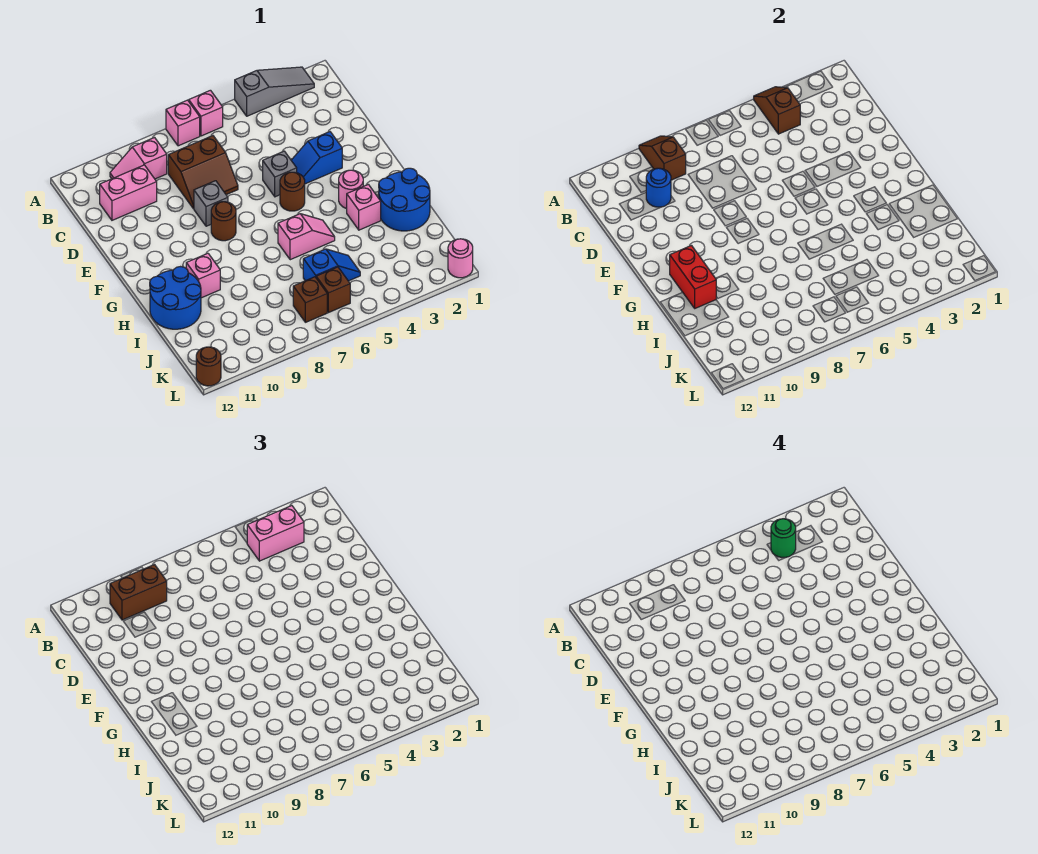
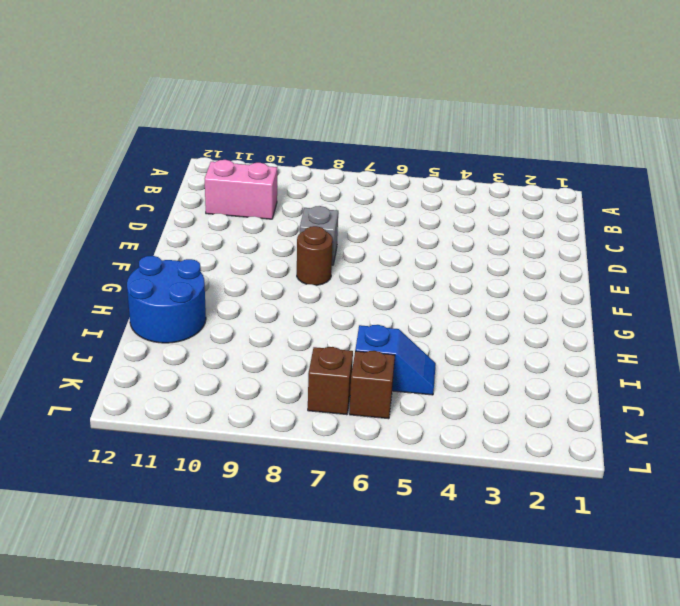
none -> grey slope A2:A4 level 1 top 4
none -> pink brick A6 level 1
none -> pink brick A7 level 1

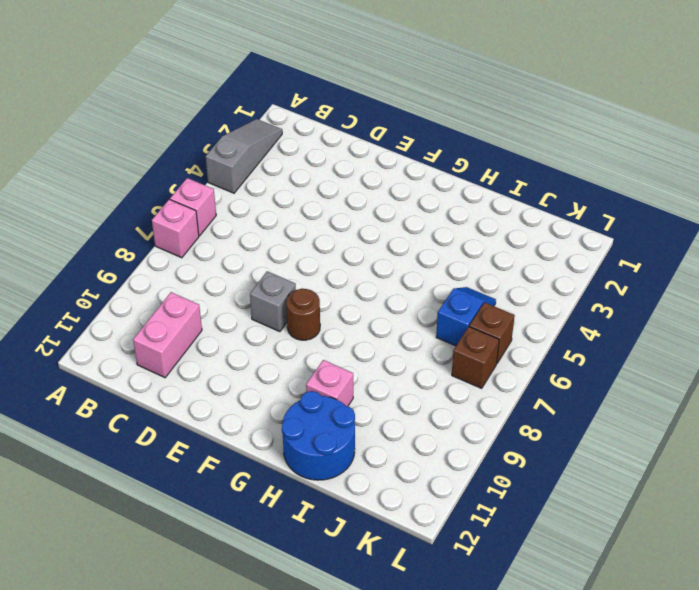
none -> pink slope B9:B10 level 1 top 9
none -> brown slope C7:D8 level 1 top C
none -> blue slope E3:E4 level 1 top 3

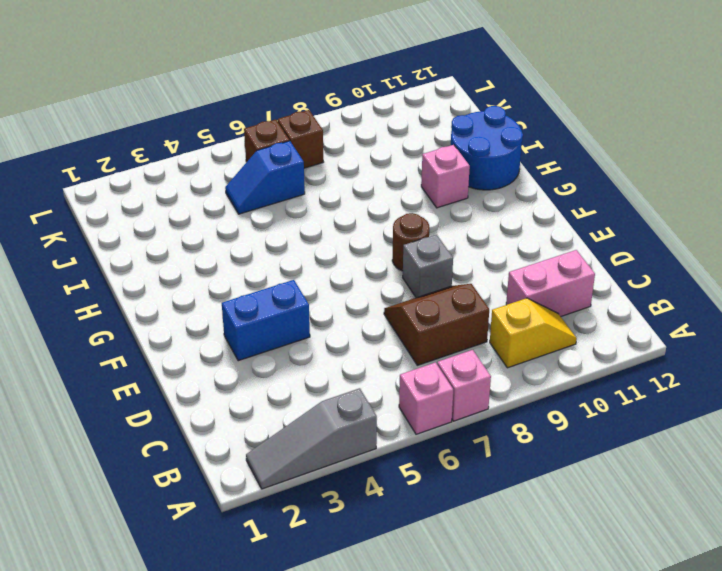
yellow slope B9:B10 level 1 top 9 -> pink slope B9:B10 level 1 top 9
blue brick E3:E4 level 1 -> blue slope E3:E4 level 1 top 3
none -> grey brick E5 level 1
none -> brown round brick F5 level 1
none -> pink round brick G3 level 1

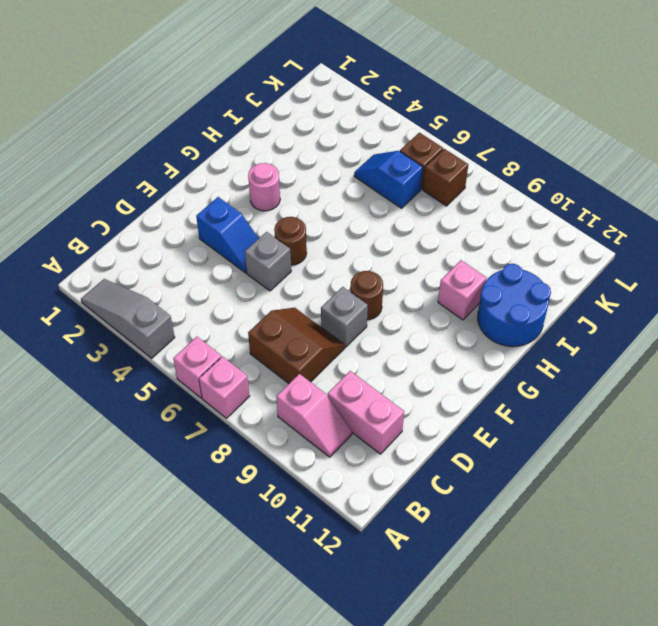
none -> blue round brick H1:I2 level 1
none -> pink brick H3 level 1
none -> pink slope H5:H6 level 1 top 6

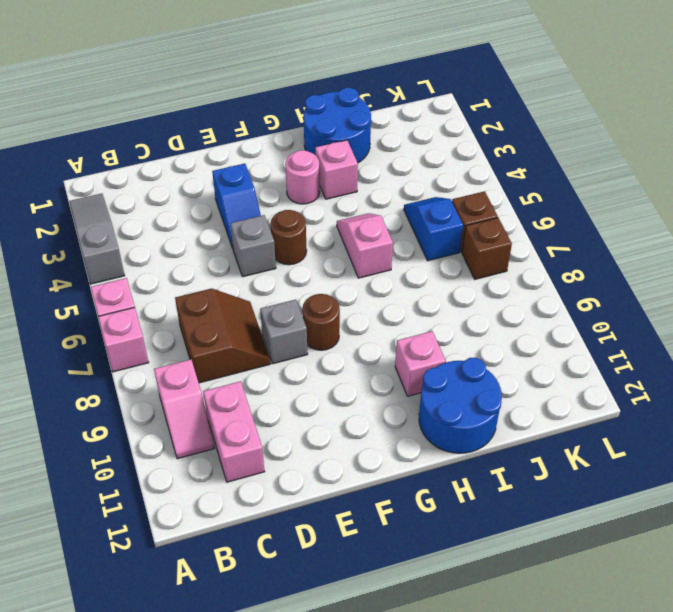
none -> pink round brick L1 level 1
none -> brown round brick L12 level 1
none -> brown slope A4:B4 level 2 top B

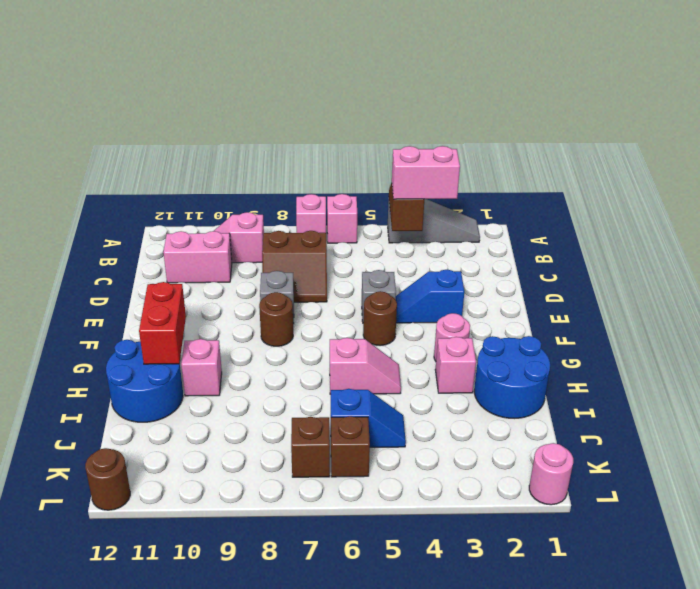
none -> brown slope A9:B9 level 2 top B
none -> blue round brick C10 level 2
none -> brown brick B9:B10 level 3

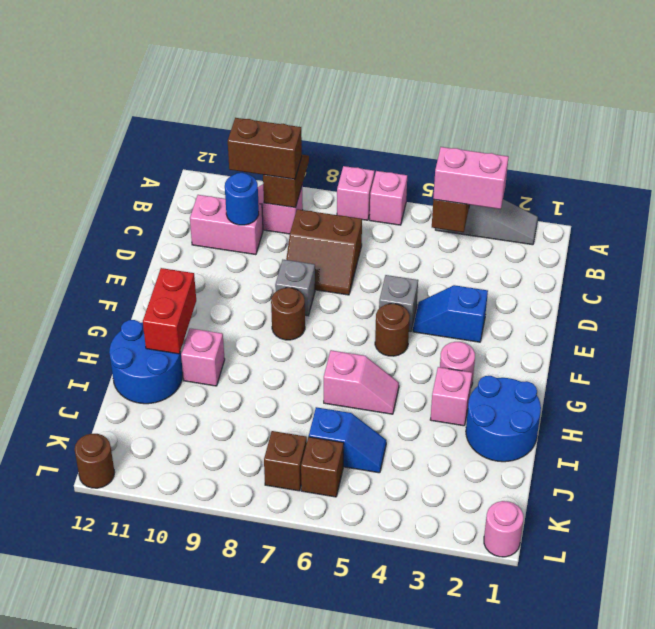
none -> green round brick B4 level 4

